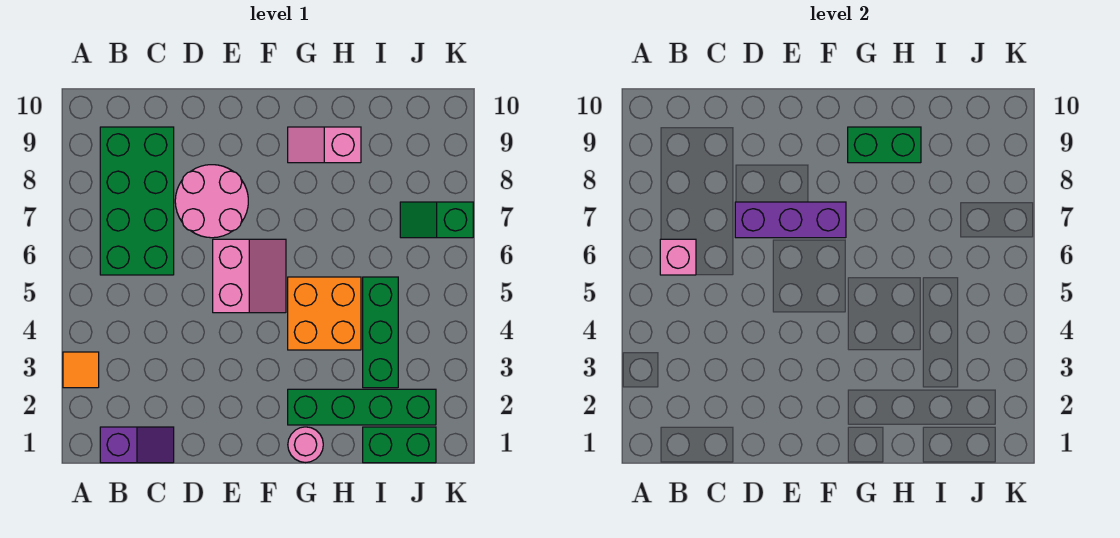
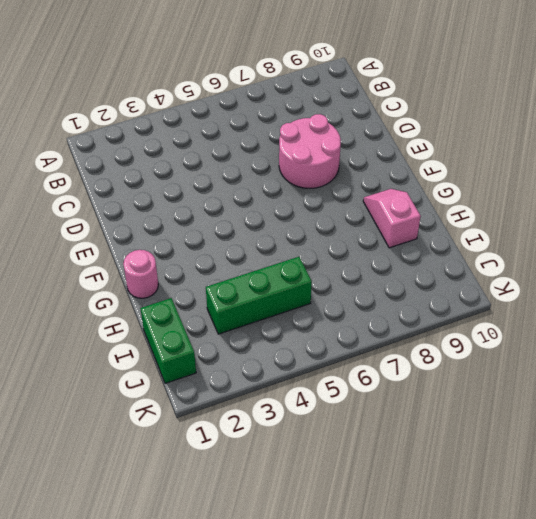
none -> orange tile A3 level 1
none -> purple slope B1:C1 level 1 top B
none -> green brick B6:C9 level 1

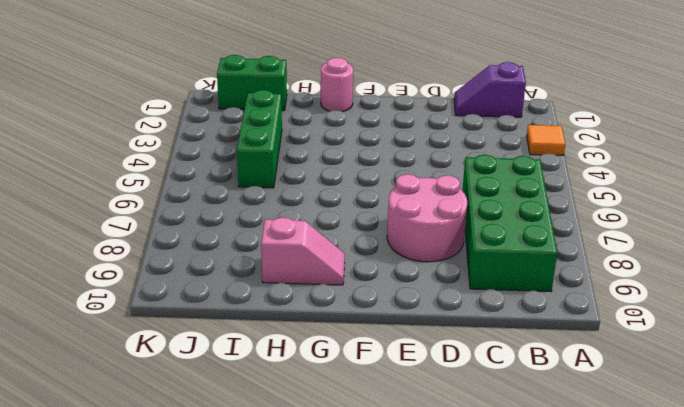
none -> pink slope E5:F6 level 1 top E
none -> green brick G2:J2 level 1
none -> orange brick G4:H5 level 1

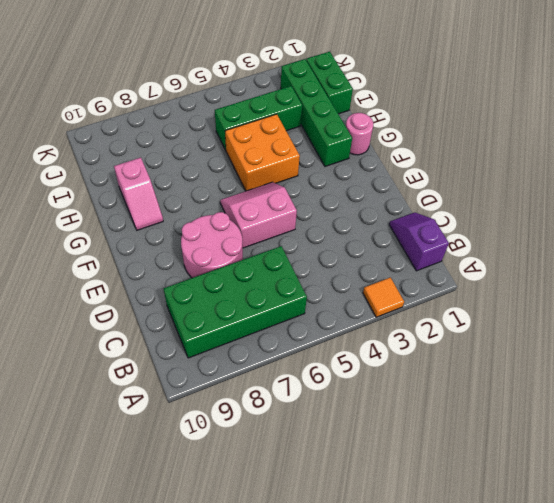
none -> green slope J7:K7 level 1 top K
none -> pink brick B6 level 2
none -> purple brick D7:F7 level 2

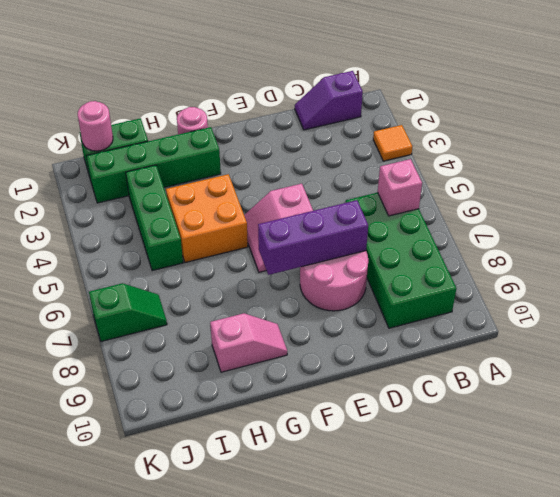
pink round brick J1 level 2 -> none
none -> green brick G9:H9 level 2

